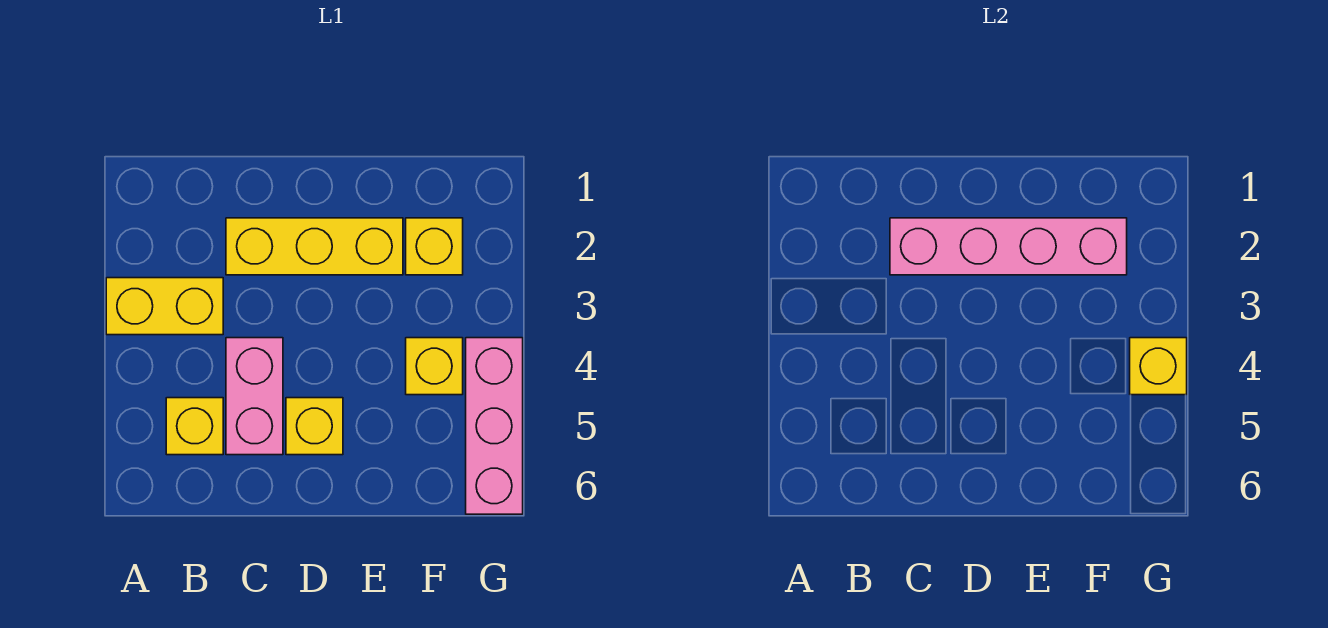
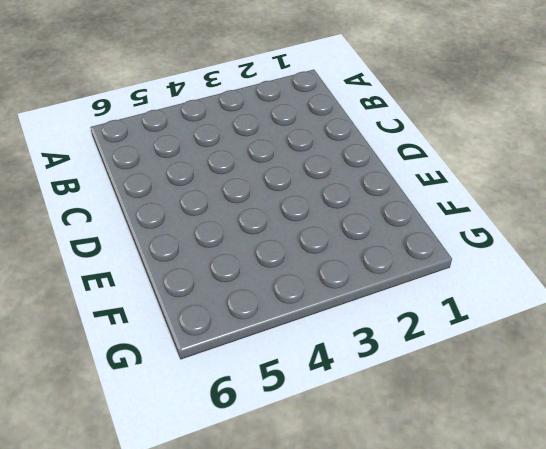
none -> yellow brick A3:B3 level 1
none -> yellow brick B5 level 1

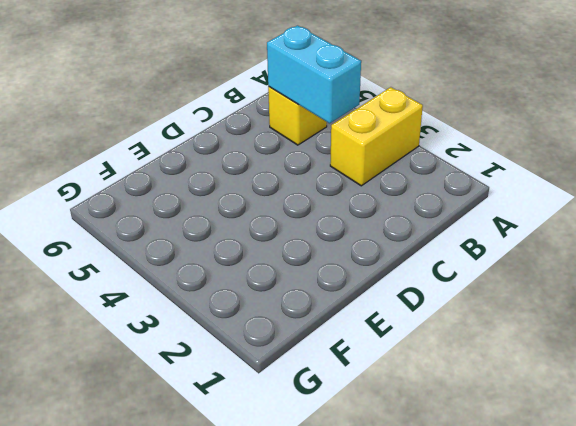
cyan brick B4:B5 level 2 -> none
none -> yellow brick C2:E2 level 1
none -> pink brick C4:C5 level 1

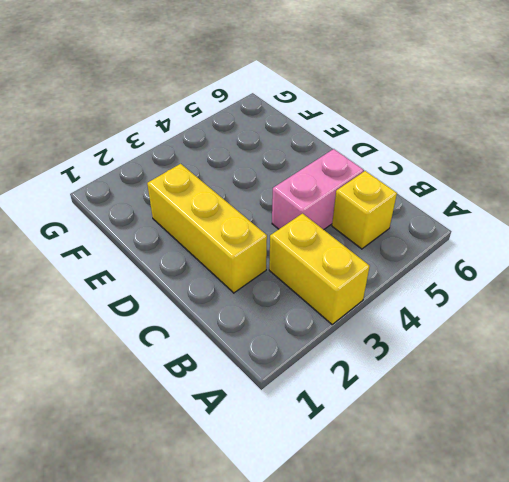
none -> yellow brick D5 level 1
none -> yellow brick F2 level 1

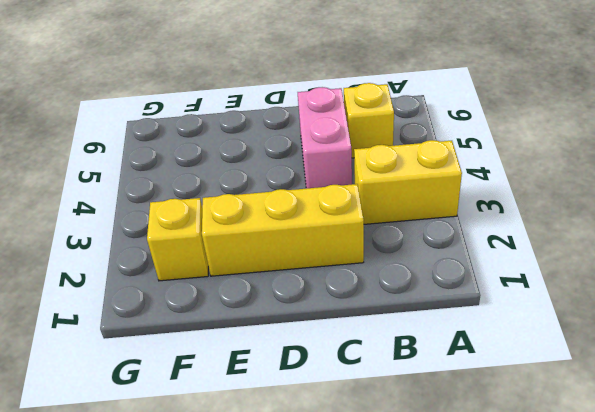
none -> yellow brick D5 level 1
none -> yellow brick F4 level 1

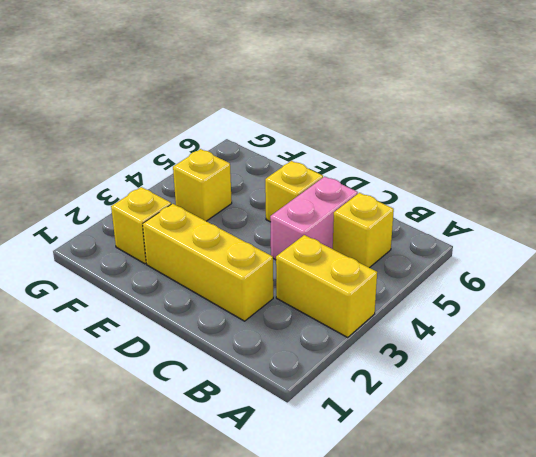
none -> pink brick G4:G6 level 1
none -> pink brick C2:F2 level 2

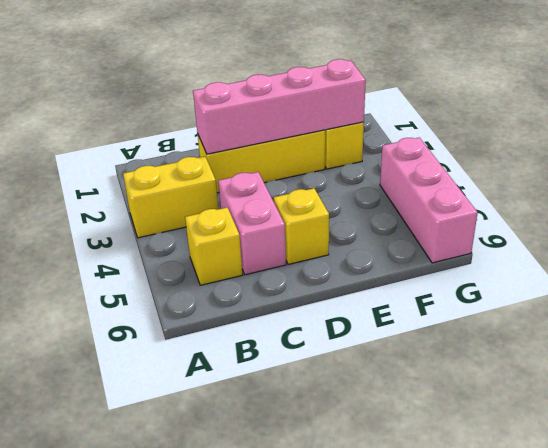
none -> yellow brick F4 level 1
none -> yellow brick G4 level 2

